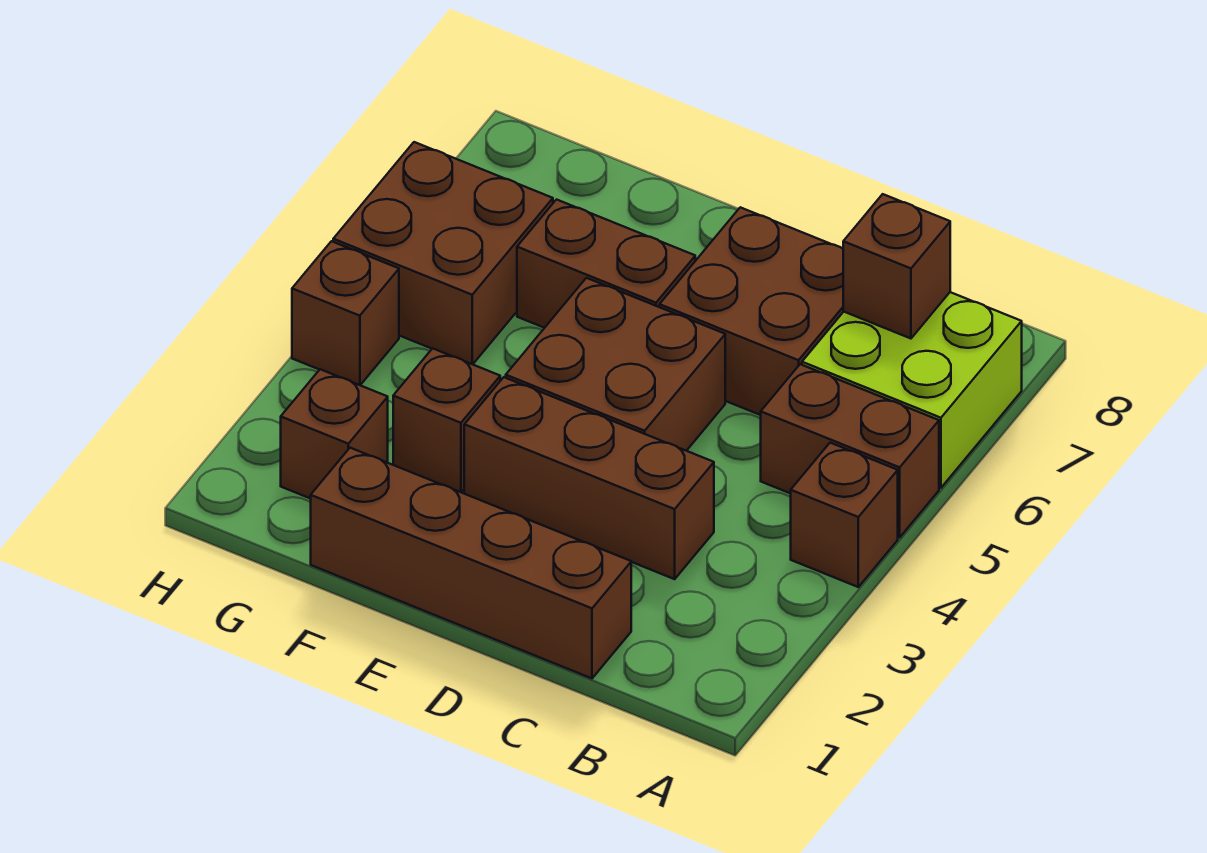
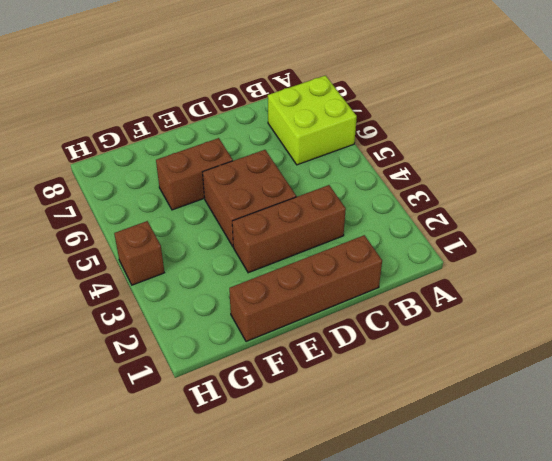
none -> brown brick A4 level 1
none -> brown brick A5:B5 level 1
none -> brown brick C6:D7 level 1

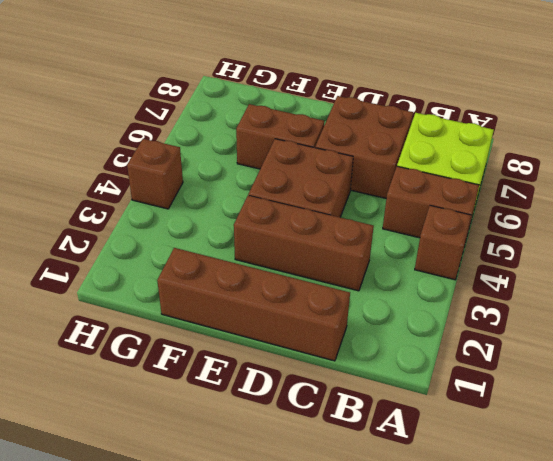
none -> brown brick F3 level 1
none -> brown brick G2 level 1
none -> brown brick G5:H6 level 1

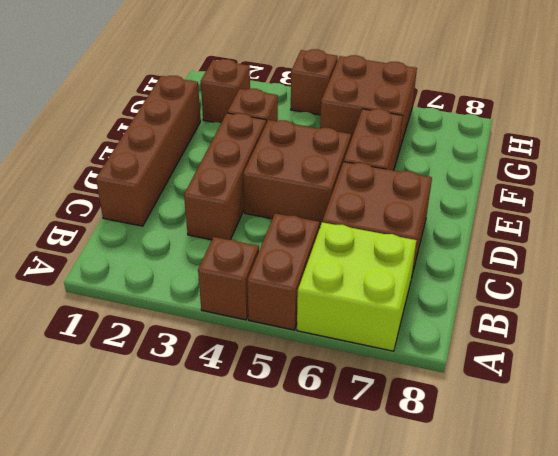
none -> brown brick B7 level 2

